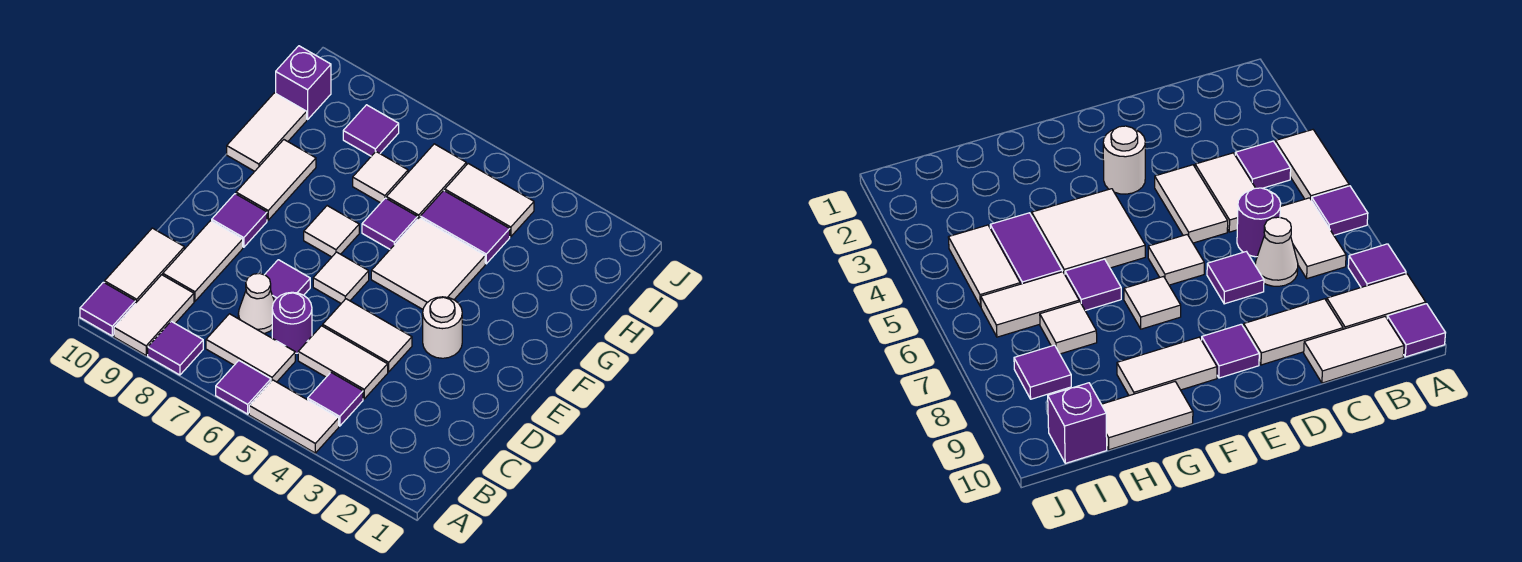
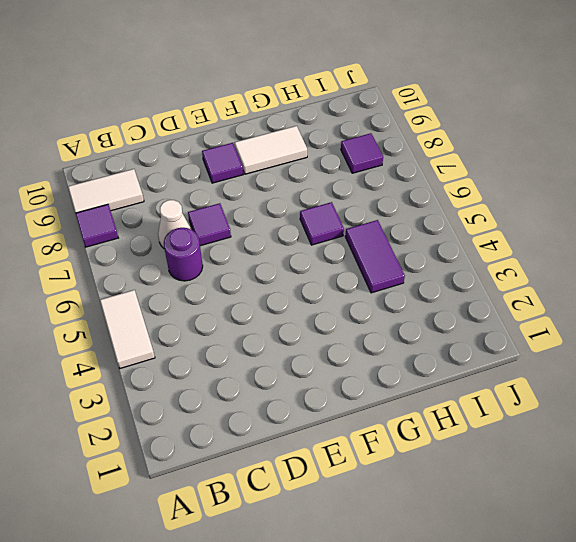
none -> purple tile A6 level 1
none -> purple tile A10 level 1
none -> purple tile B4 level 1

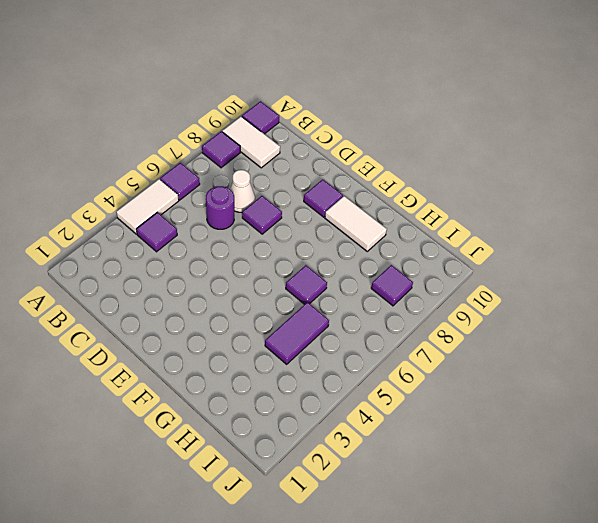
none -> white tile B6:B7 level 1
none -> white tile B10:C10 level 1
none -> white tile C4:C5 level 1

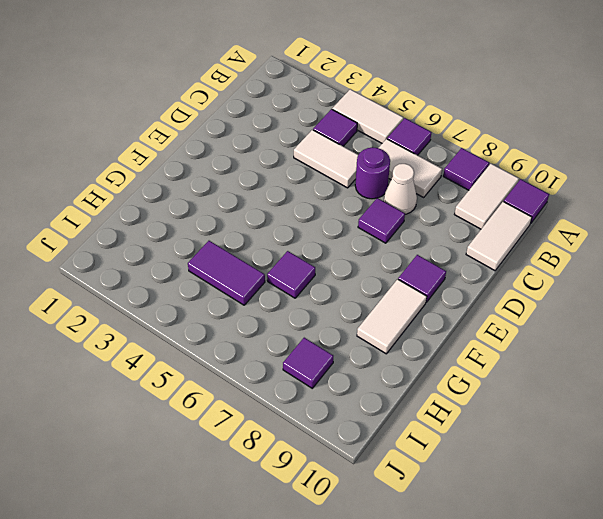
none -> white tile C9:D9 level 1
none -> white tile D4:D5 level 1
none -> white round brick E3 level 1

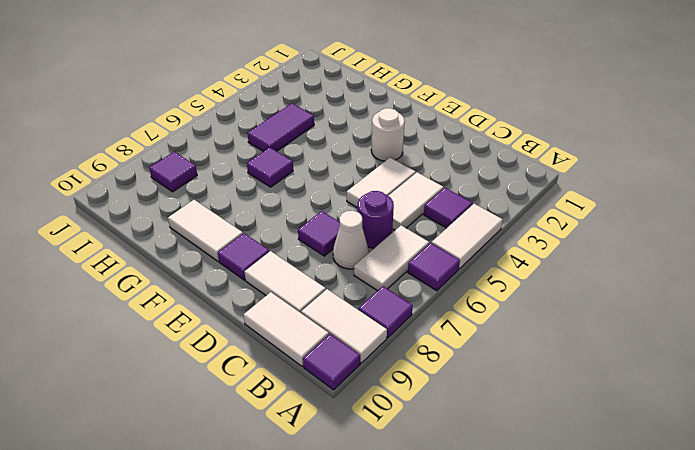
none -> white tile E6 level 1
none -> white tile F4:G5 level 1
none -> white tile F7 level 1

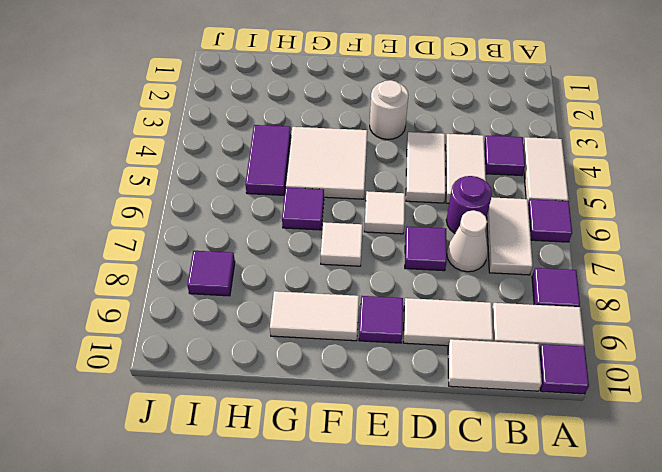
none -> white tile G10:H10 level 1
none -> white tile H6:I6 level 1
none -> white tile H7 level 1

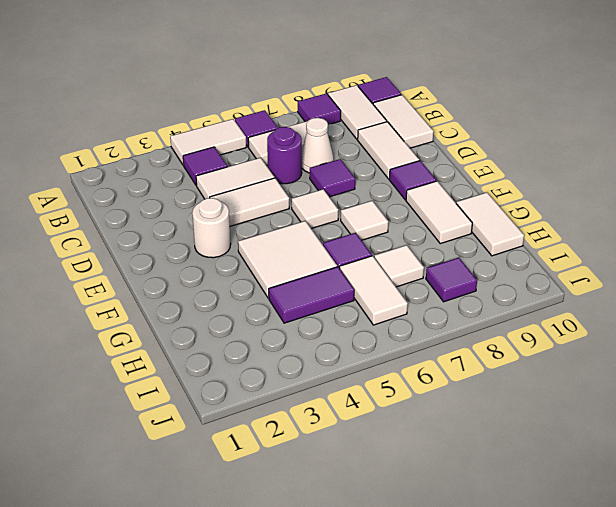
none -> white tile I4:I5 level 1
none -> purple brick I10 level 1

